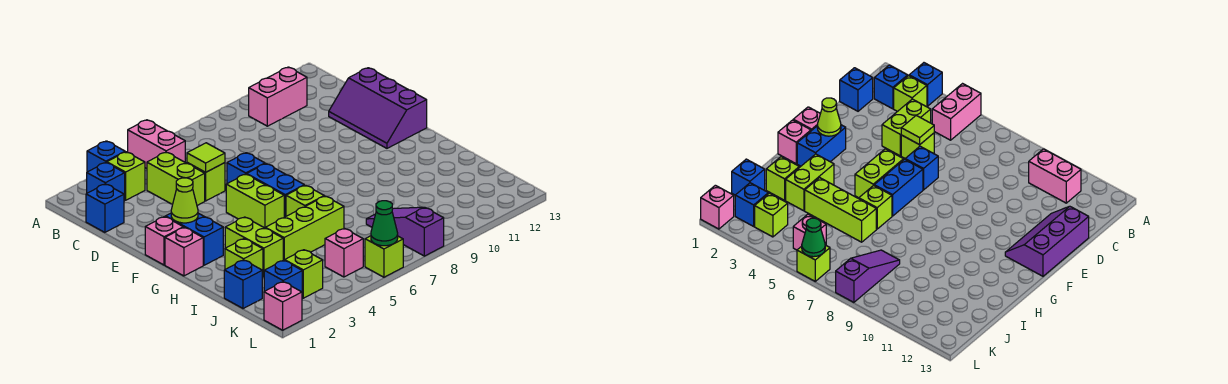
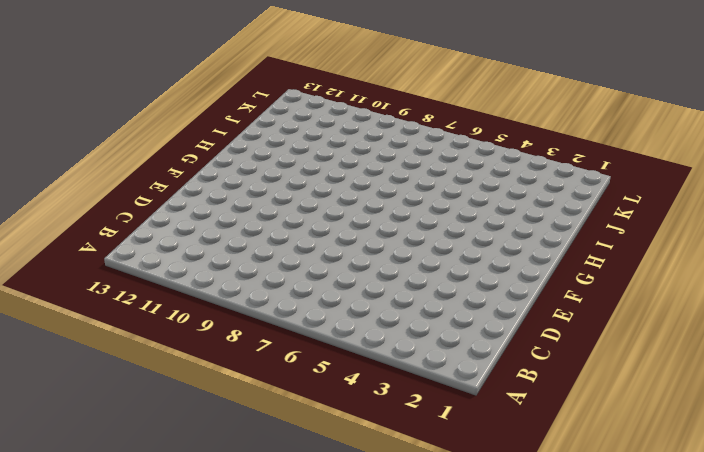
none -> blue brick A3 level 1
none -> pink brick A5:B5 level 1
none -> blue brick B2 level 1

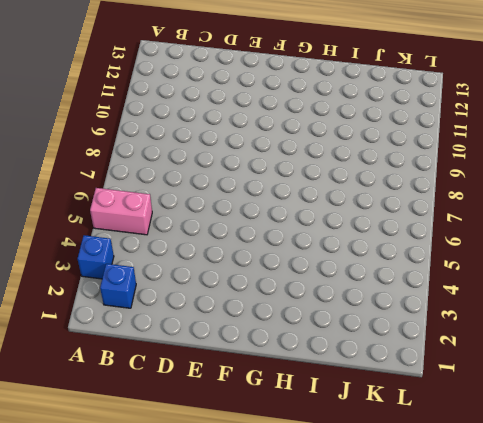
none -> lime brick B3 level 1
none -> pink brick B10:B11 level 1
none -> blue brick C1 level 1

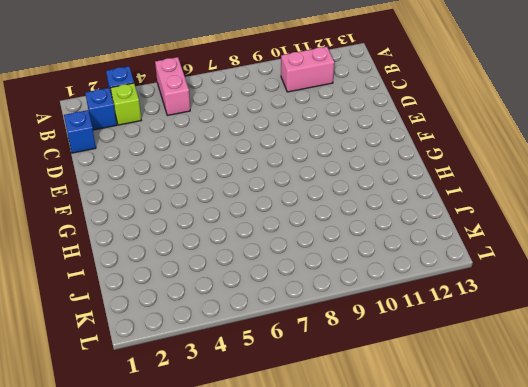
none -> lime brick C4:D4 level 1
none -> lime brick D5 level 1
none -> purple slope D12:F13 level 1 top 13

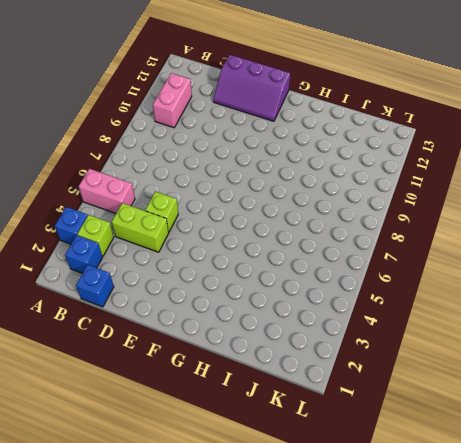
none -> blue brick E6 level 1
none -> pink brick F1 level 1
none -> blue brick F2:G2 level 1

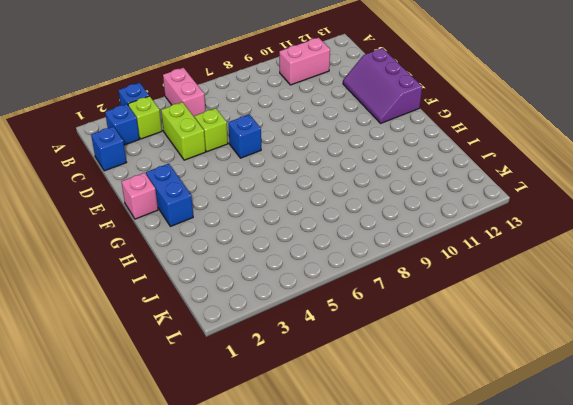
none -> lime brick F5:G5 level 1
none -> blue brick F6:G6 level 1
none -> pink brick G1 level 1

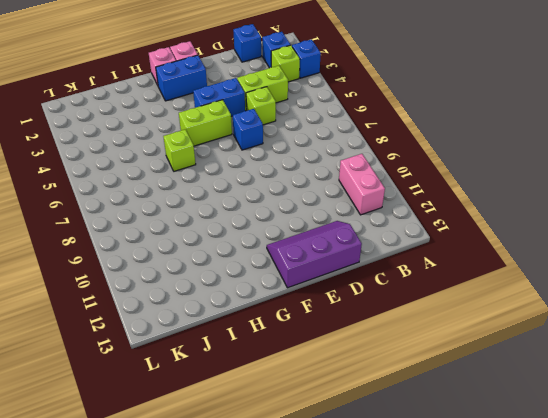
blue brick E4:F4 level 1 -> blue brick F6:G6 level 1
none -> pink brick A5:B5 level 1
none -> lime brick H3:I3 level 1
none -> lime brick I2 level 1

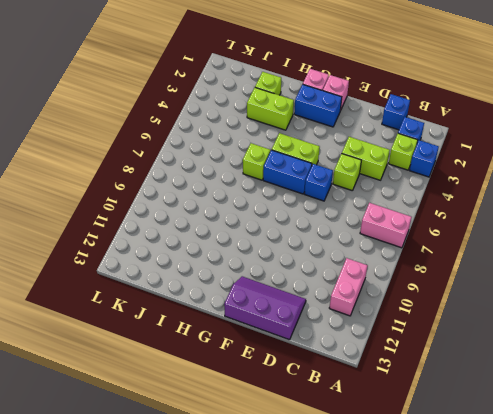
pink brick A7:B7 level 1 -> pink brick A5:B5 level 1
none -> lime brick I4:I6 level 1
none -> blue brick J1 level 1
none -> purple slope J8:L8 level 1 top L

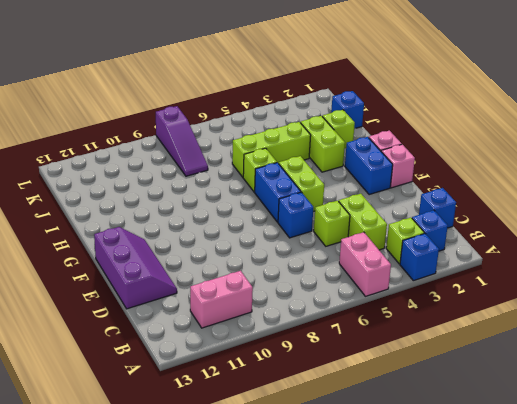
none -> blue brick K2 level 1
none -> lime brick K3 level 1
none -> pink brick K5 level 1

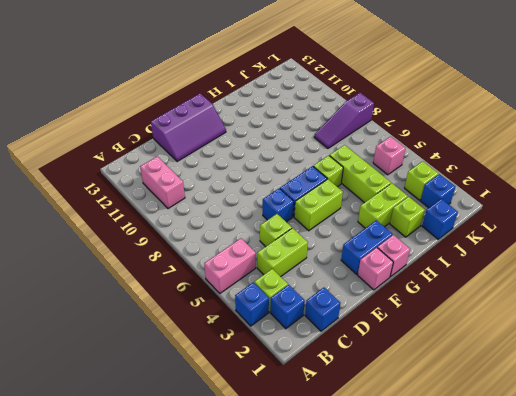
none -> pink brick L1 level 1
none -> lime brick L6 level 1
none -> lime tile D5 level 2

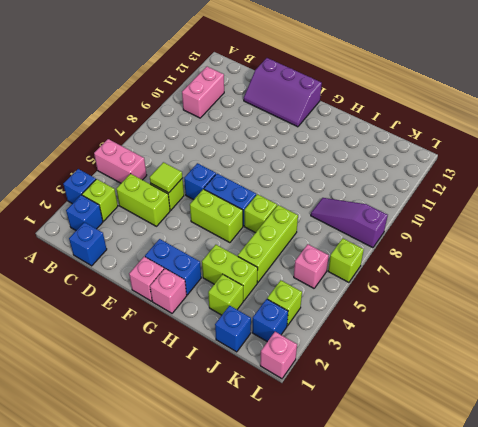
none -> lime cone F2 level 2
none -> green cone L6 level 2

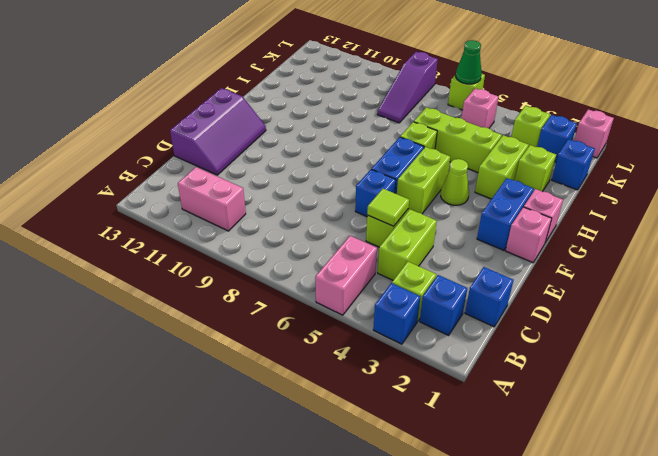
lime cone G4 level 1 -> lime cone F2 level 2

